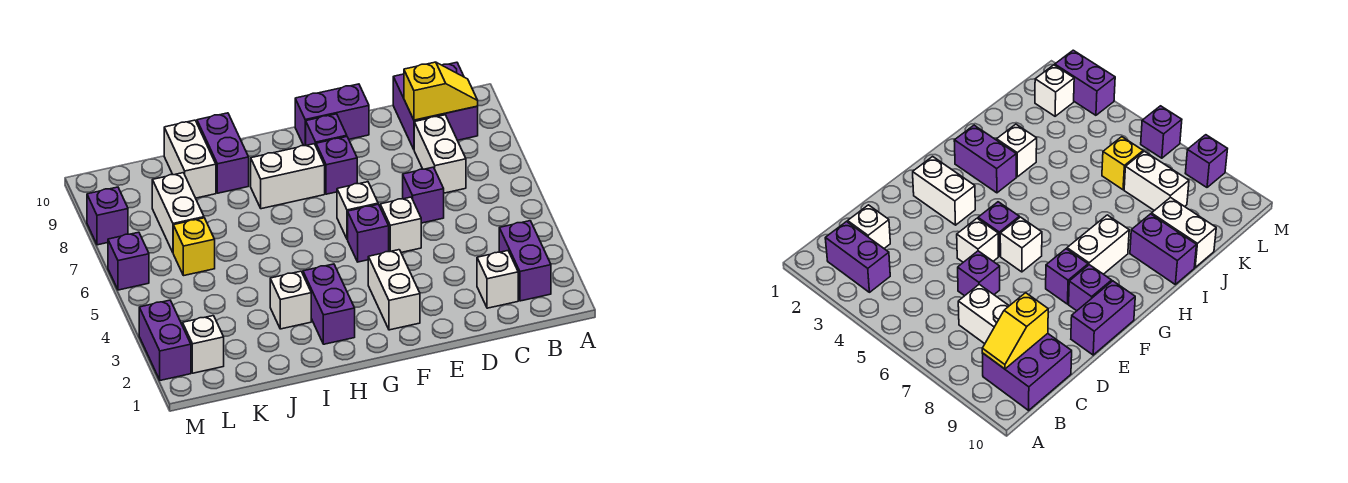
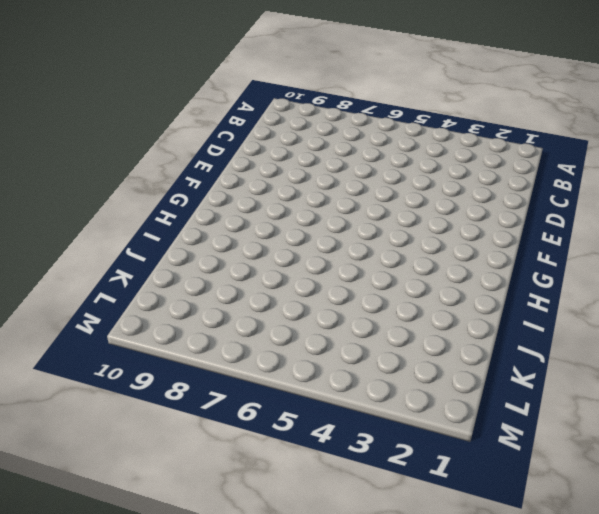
none -> purple brick B2:B3 level 1
none -> purple brick B9:C10 level 1
none -> white brick C2 level 1

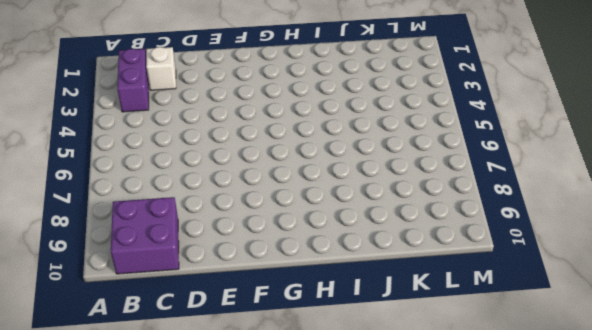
none -> white brick C7:C8 level 1
none -> purple brick D6 level 1
none -> white brick E5 level 1

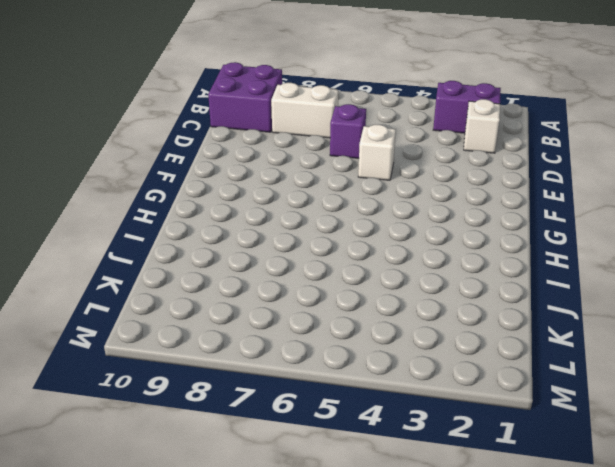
none -> purple brick E10:F10 level 1
none -> white brick F2:F3 level 1
none -> purple brick F5 level 1

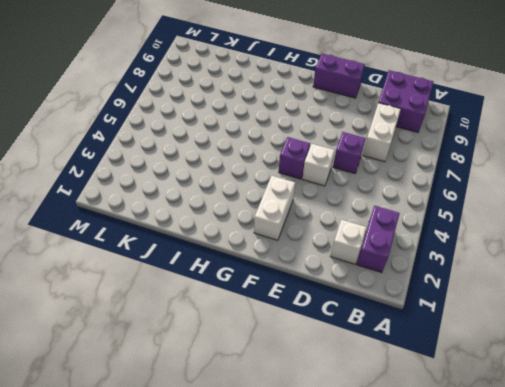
none -> white brick F6 level 1
none -> purple brick F8 level 1
none -> purple brick F9 level 1

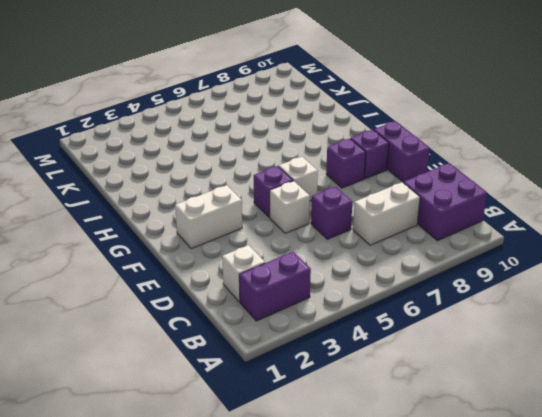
none -> white brick G8:H8 level 1
none -> purple brick H2:H3 level 1
none -> white brick I3 level 1

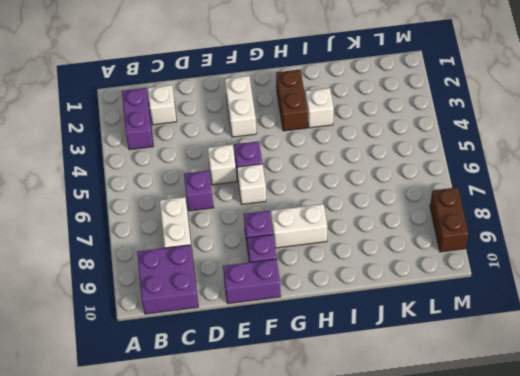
brown brick H2:H3 level 1 -> purple brick H2:H3 level 1
brown brick M8:M9 level 1 -> purple brick M8 level 1
none -> purple brick I9:I10 level 1
none -> white brick J9:J10 level 1
none -> yellow brick K6 level 1

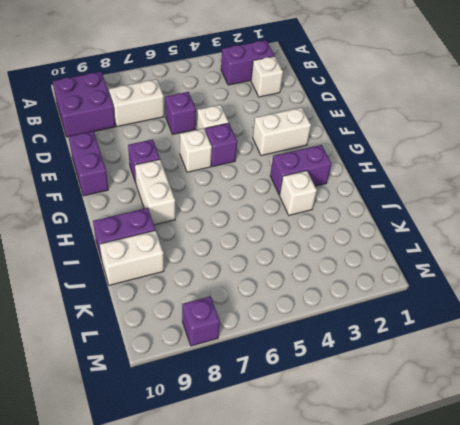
none -> purple brick F9 level 1
none -> yellow brick K6 level 1
none -> white brick K7:K8 level 1

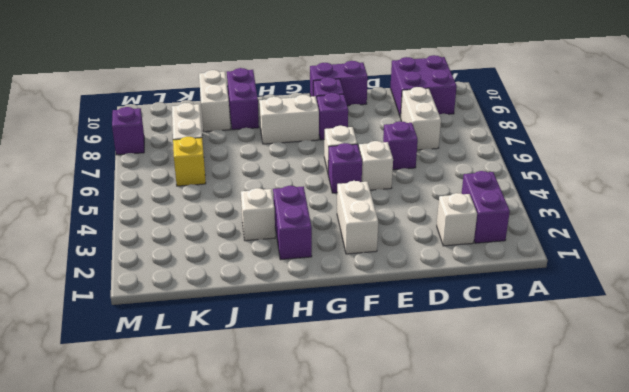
none -> white brick L2 level 1
none -> purple brick M2:M3 level 1
none -> purple brick M6 level 1

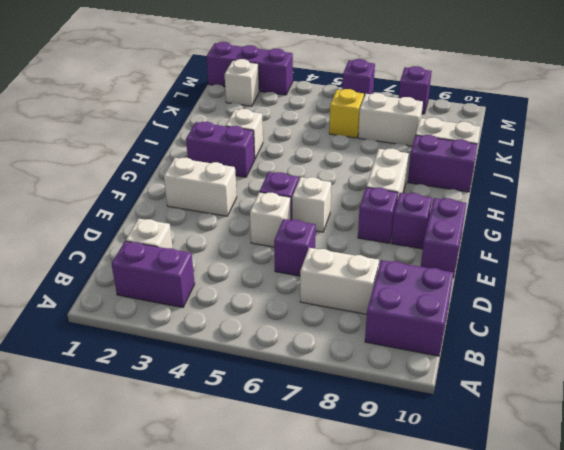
purple brick M1:M3 level 1 -> purple brick M2:M3 level 1
none -> yellow slope B9:C9 level 2 top C

